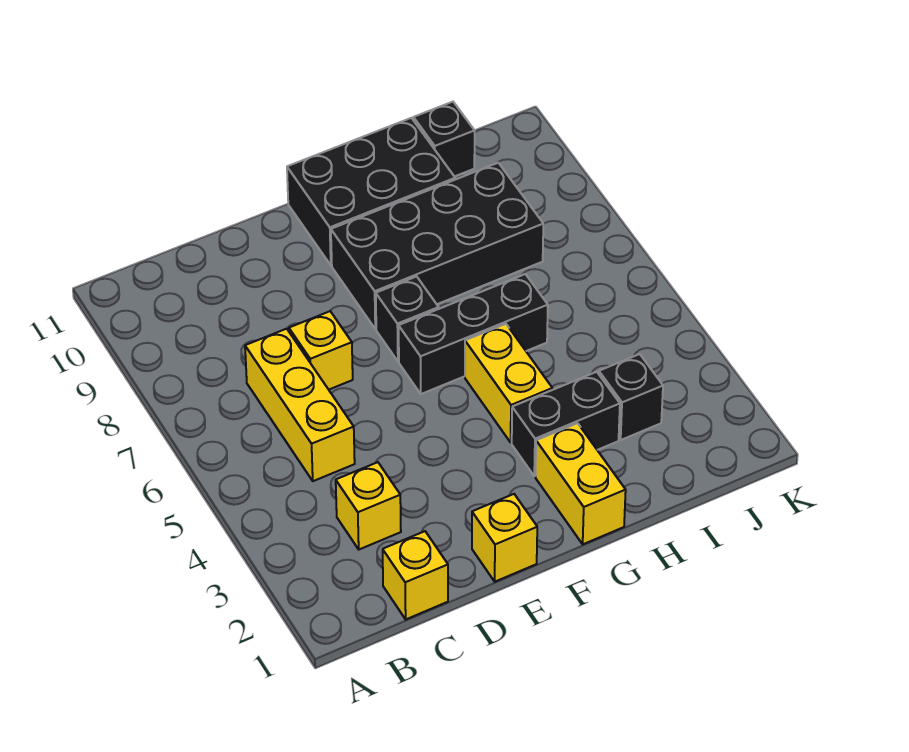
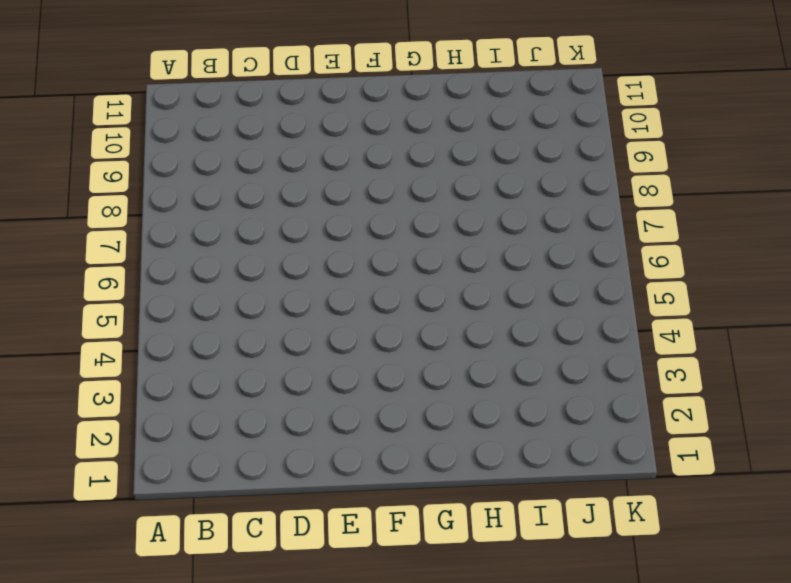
none -> yellow brick C1 level 1
none -> yellow brick C3 level 1
none -> yellow brick C5:C7 level 1

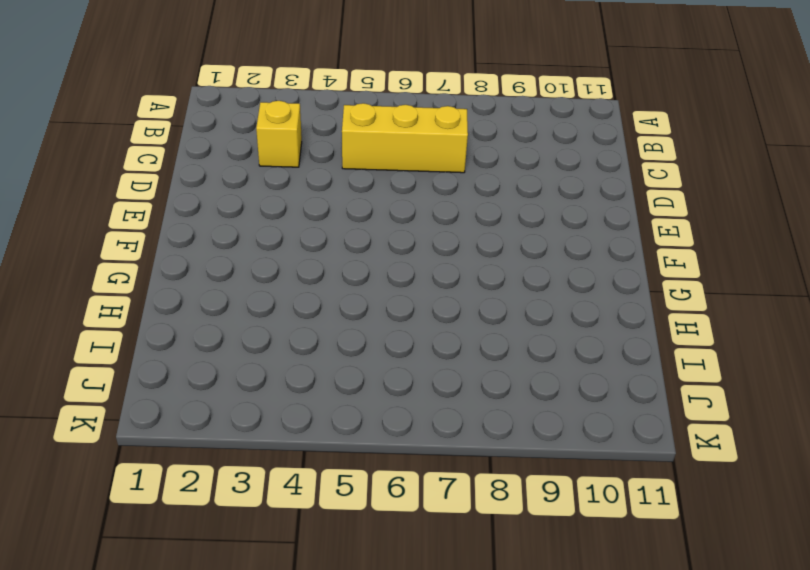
none -> yellow brick C1 level 1
none -> yellow brick D7 level 1
none -> yellow brick E1 level 1

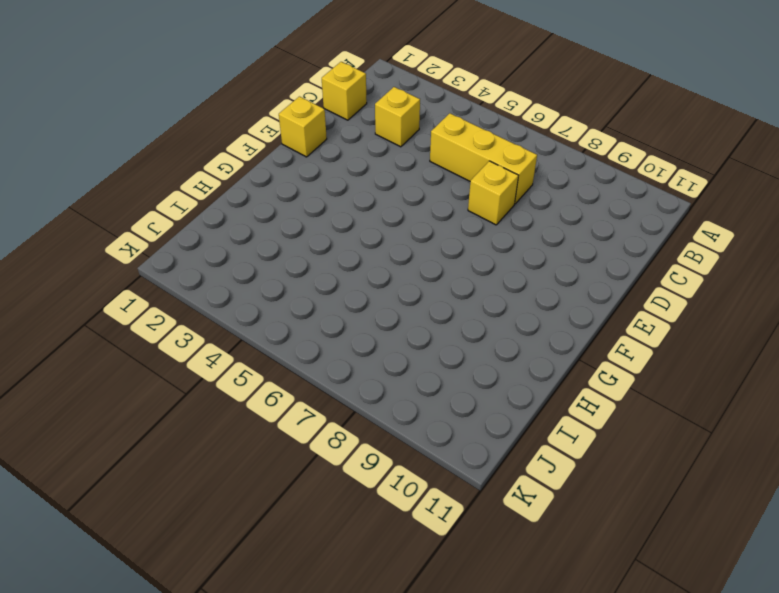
none -> black brick F6:H6 level 1
none -> black brick F7 level 1
none -> black brick F8:I9 level 1

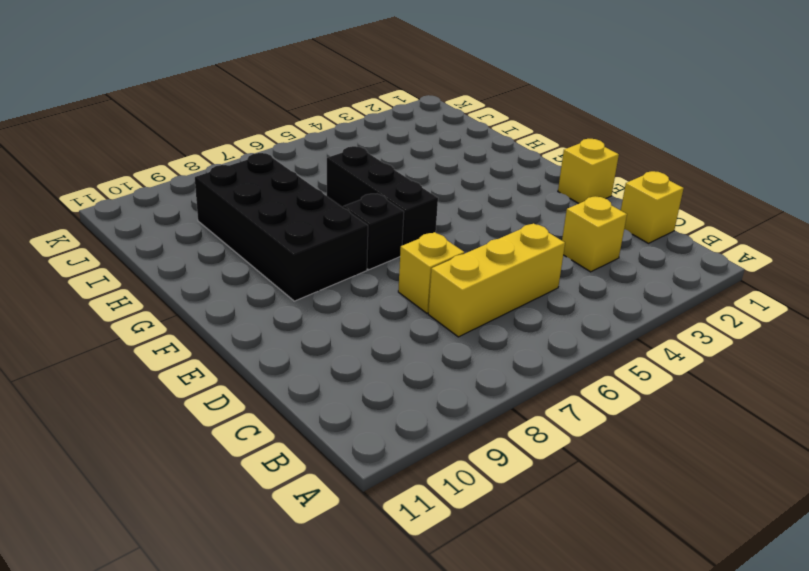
none -> black brick F10:H11 level 1
none -> yellow brick G1:G2 level 1
none -> black brick G3:H3 level 1

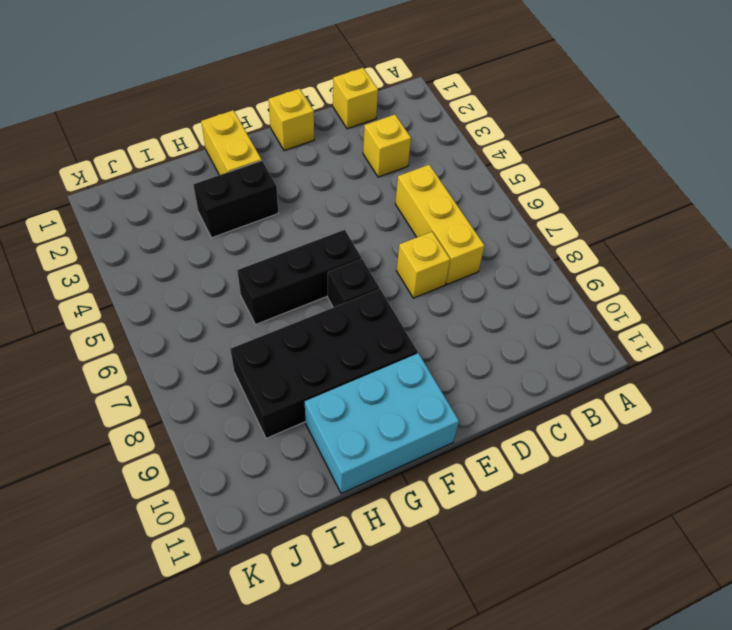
cyan brick F10:H11 level 1 -> black brick F10:H11 level 1
none -> yellow brick G4:G5 level 1
none -> black brick I3 level 1
none -> black brick I11 level 1

